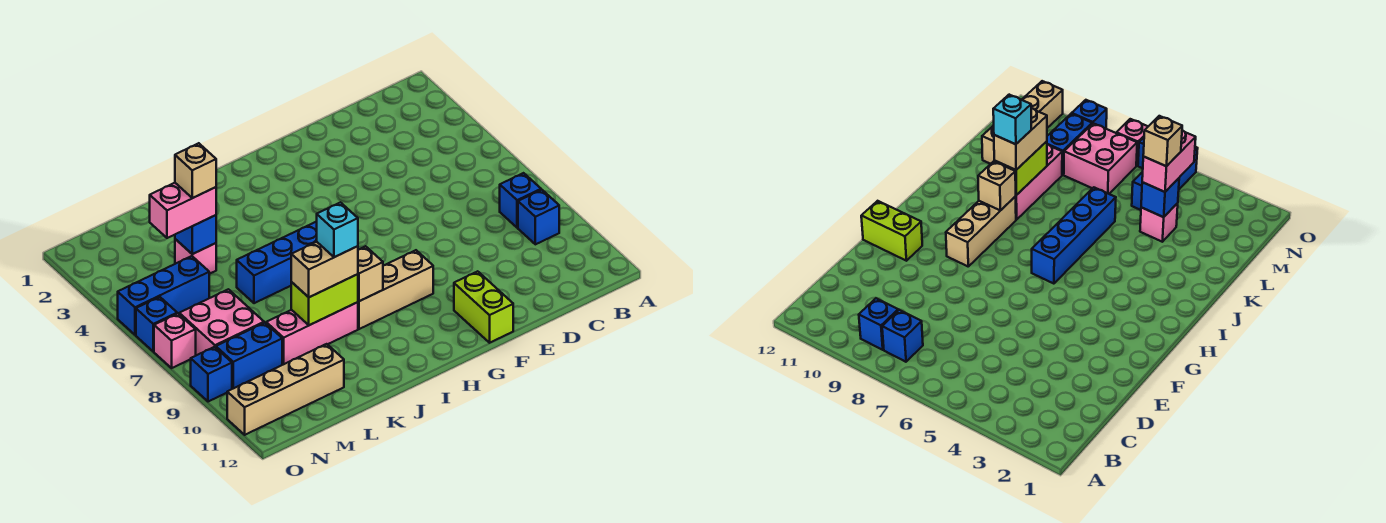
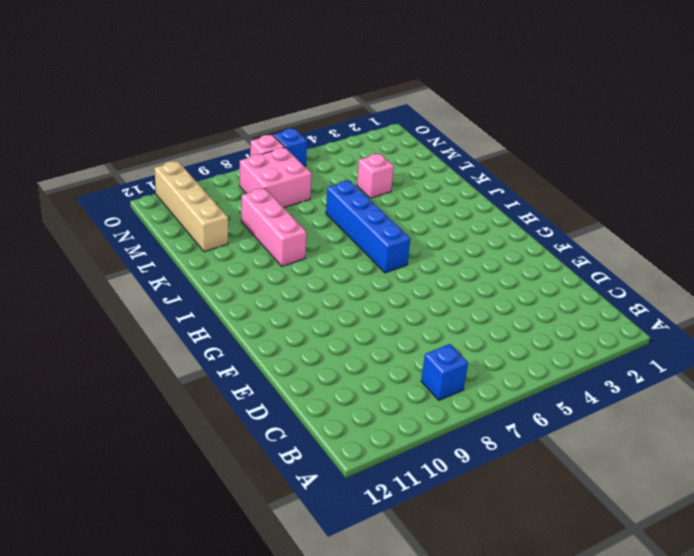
none -> blue brick B9 level 1
none -> lime brick F11:F12 level 1
none -> tan brick G9:I9 level 1

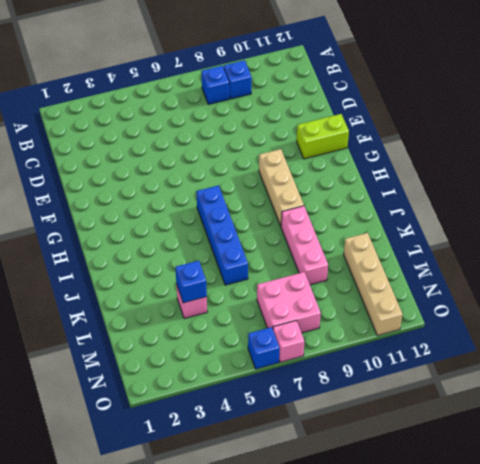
none -> blue brick M5:O5 level 1
none -> blue brick M9:N9 level 1
none -> blue brick O9 level 1

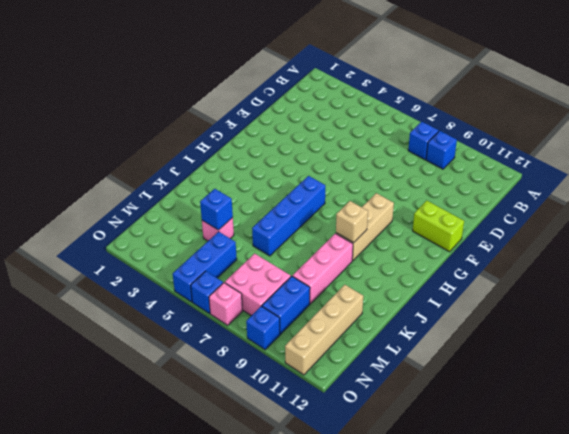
none -> lime brick J9:K9 level 2
none -> tan brick J9:K9 level 3
none -> pink brick L4:M4 level 3

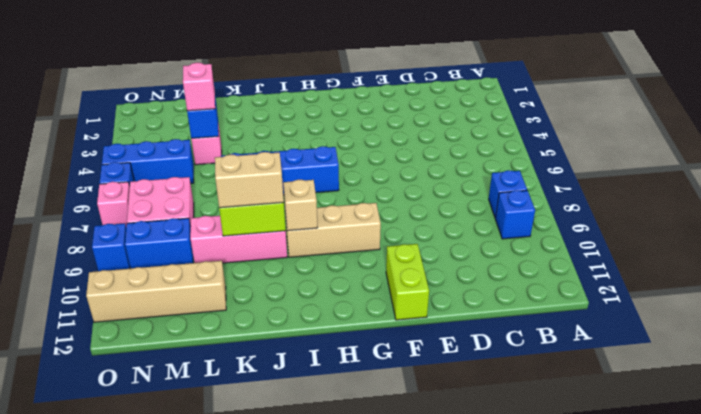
pink brick L4 level 3 -> pink brick L4:M4 level 3
none -> cyan brick J9 level 4
none -> tan brick L4 level 4

